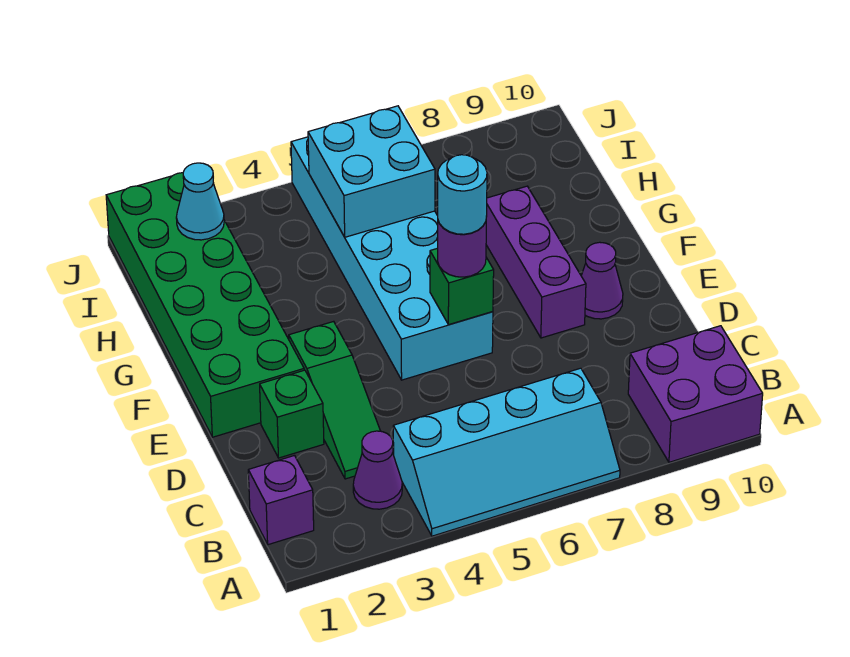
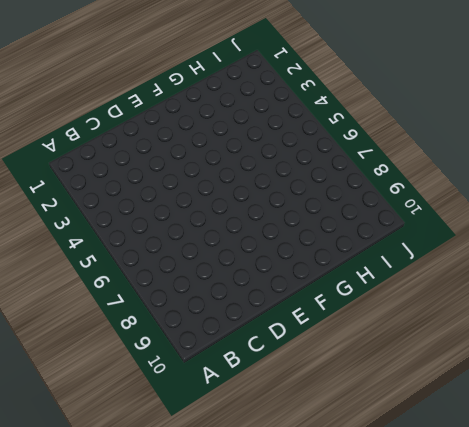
none -> cyan slope A4:B7 level 1 top B
none -> purple brick A9:B10 level 1
none -> purple brick B1 level 1

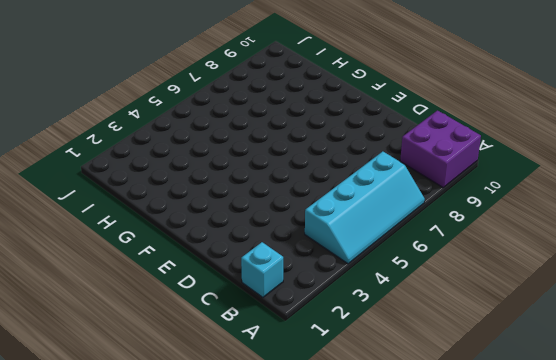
cyan brick B1 level 1 -> purple brick B1 level 1
none -> purple cone B3 level 1
none -> green slope C3:E3 level 1 top E
none -> green brick D2 level 1

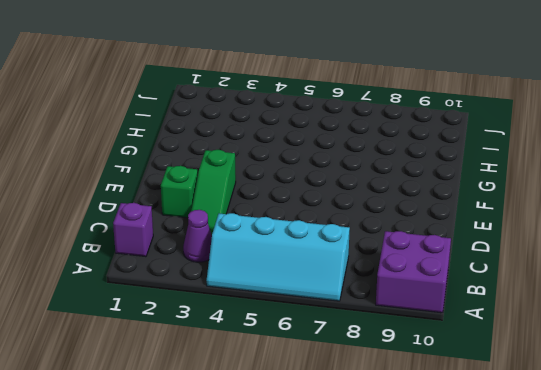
none -> green brick E1:J2 level 1
none -> cyan brick E5:J6 level 1
none -> purple brick E8:G8 level 1

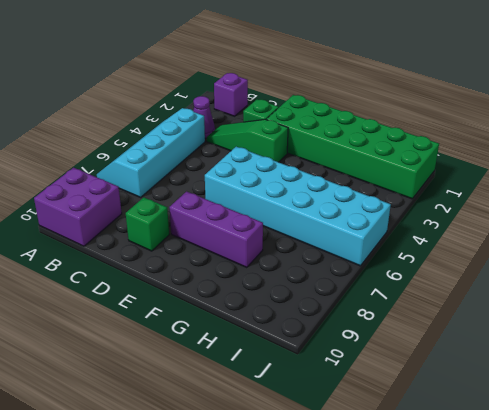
green brick D9 level 1 -> green brick E6 level 2
none -> purple cone E9 level 1
none -> cyan brick H5:I6 level 2
none -> cyan cone I2 level 2

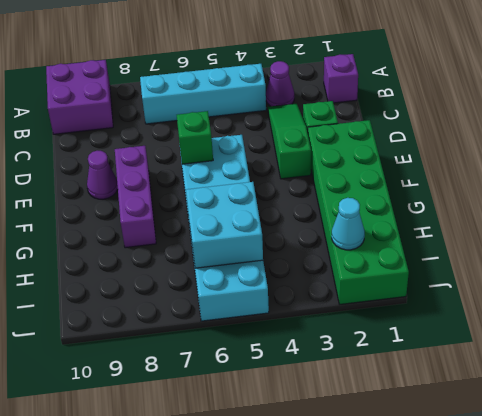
none -> purple round brick E6 level 3
none -> cyan round brick E6 level 4

